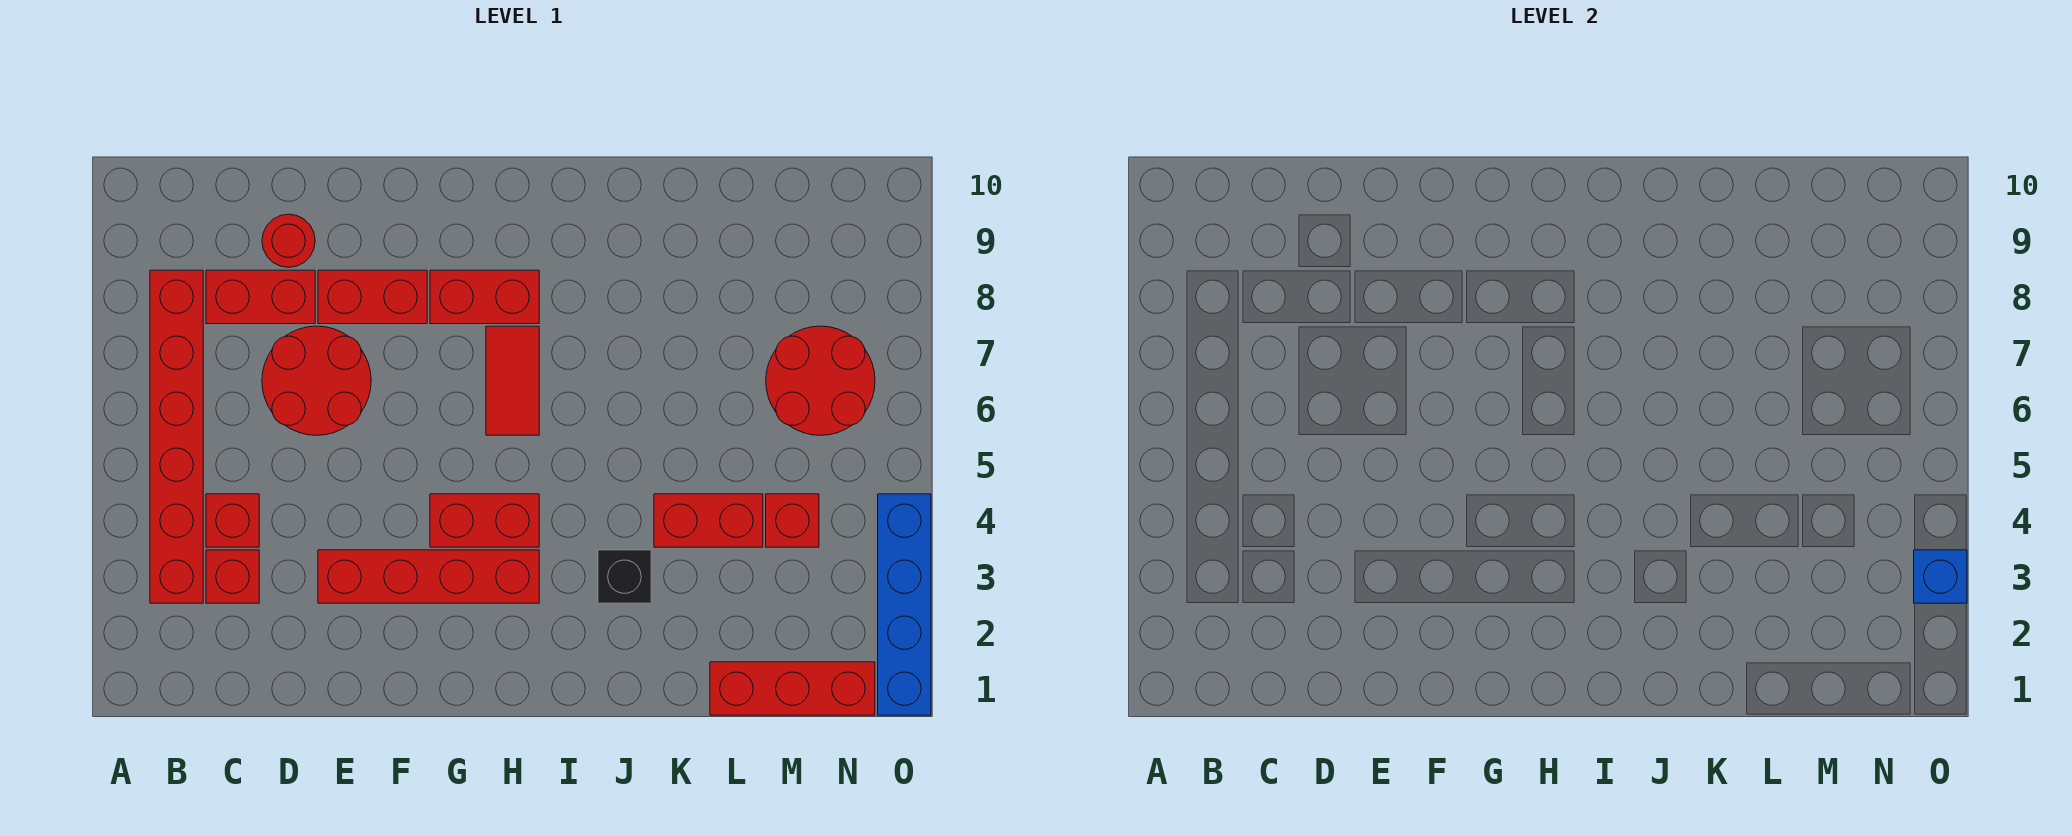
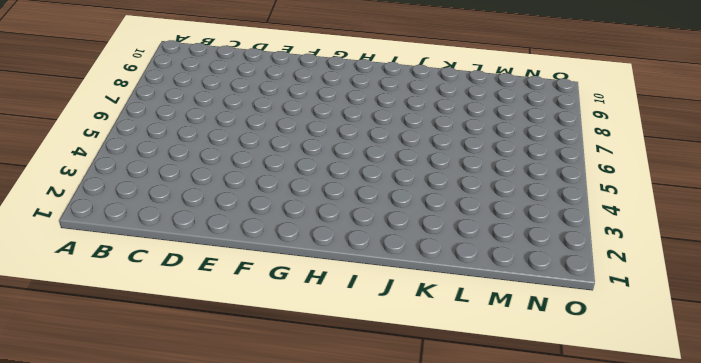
none -> red brick B3:B8 level 1
none -> red brick C3 level 1
none -> red brick C4 level 1

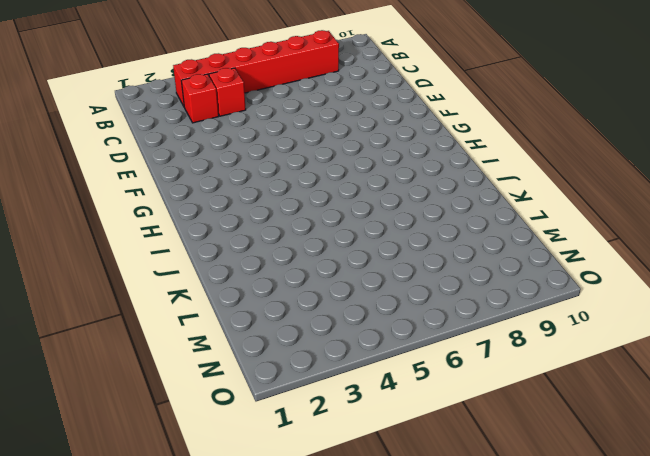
none -> red brick C8:D8 level 1
none -> red round brick D6:E7 level 1
none -> red round brick D9 level 1

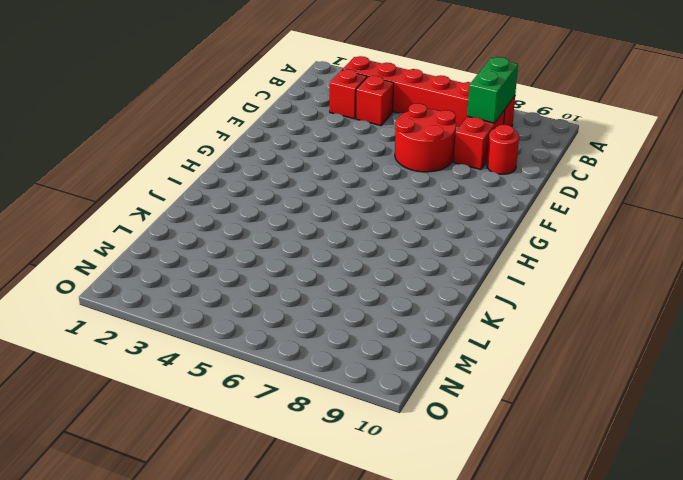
green brick B8:C8 level 2 -> none
none -> red brick E3:H3 level 1
none -> red brick E8:F8 level 1
none -> red brick G4:H4 level 1

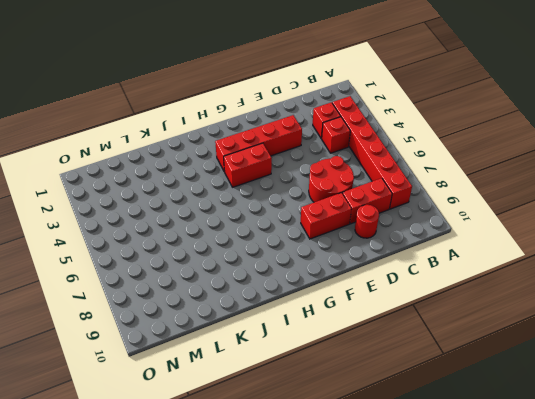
none -> red brick G8:H8 level 1
none -> red tile H6:H7 level 1
none -> black brick J3 level 1

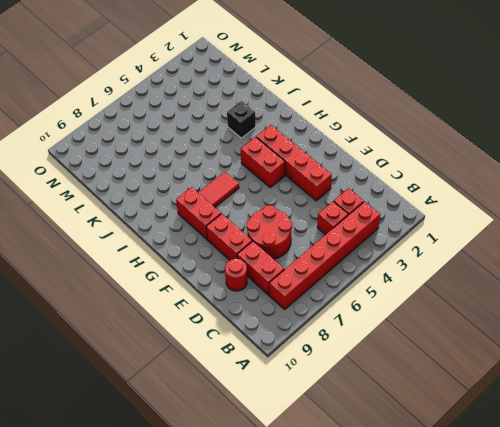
none -> red brick K4:L4 level 1
none -> red brick L1:N1 level 1
none -> red brick M4 level 1

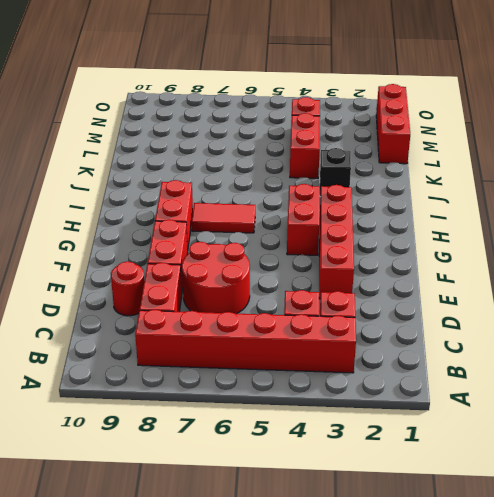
none -> red round brick M6:N7 level 1
none -> blue brick O1:O4 level 1
none -> blue brick O3 level 2

